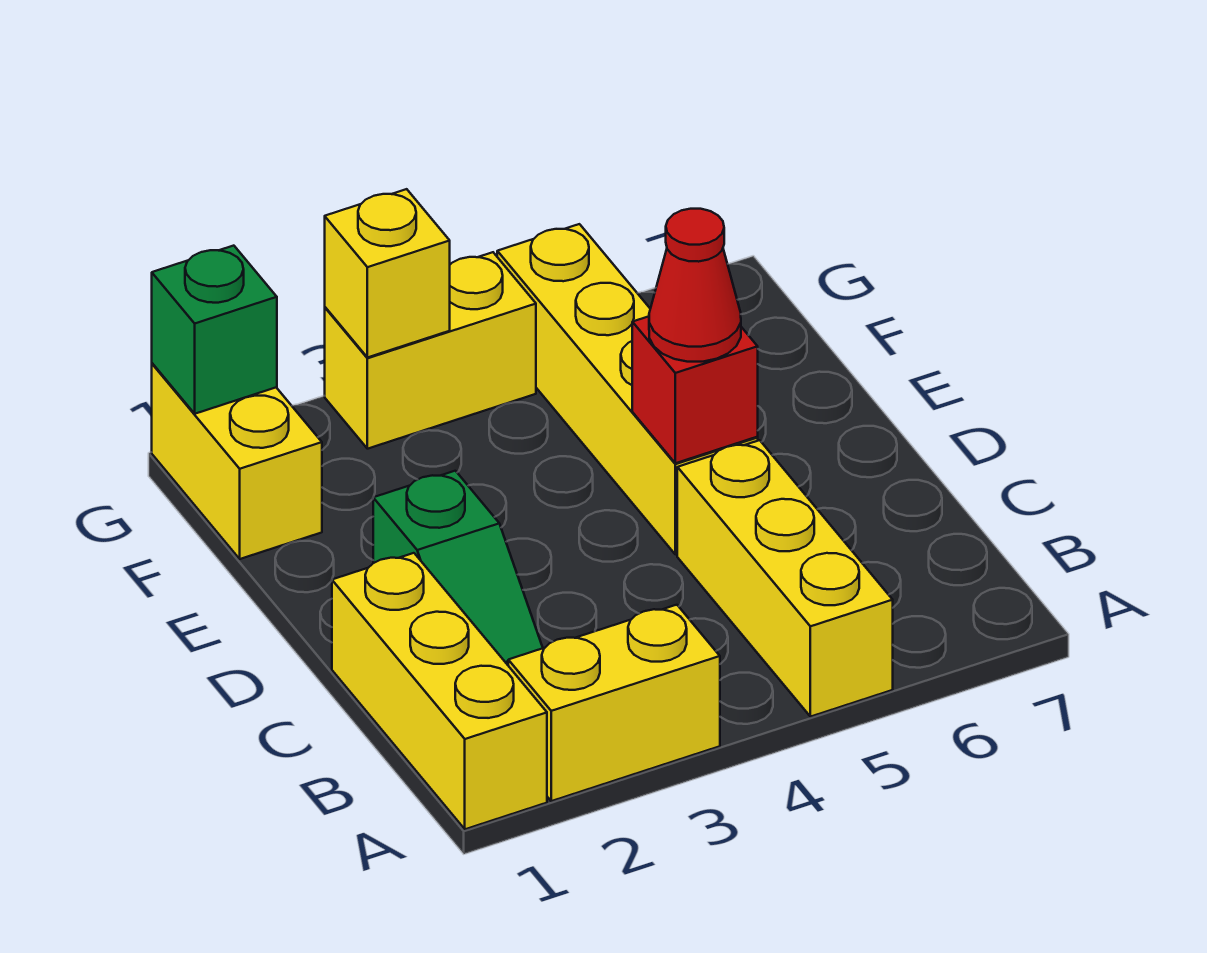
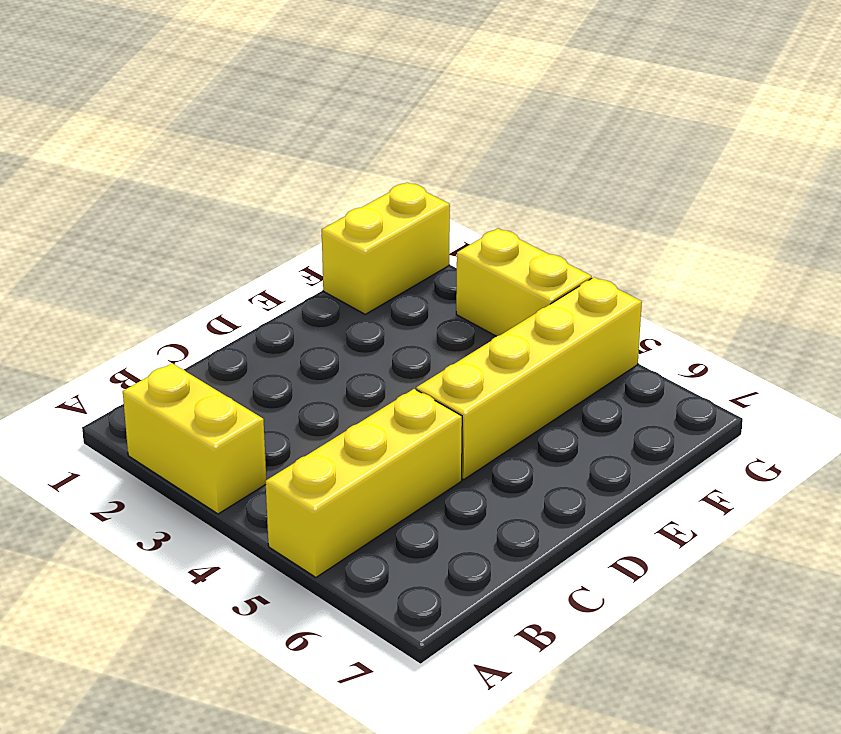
none -> yellow brick A1:C1 level 1
none -> green slope C2:D2 level 1 top D

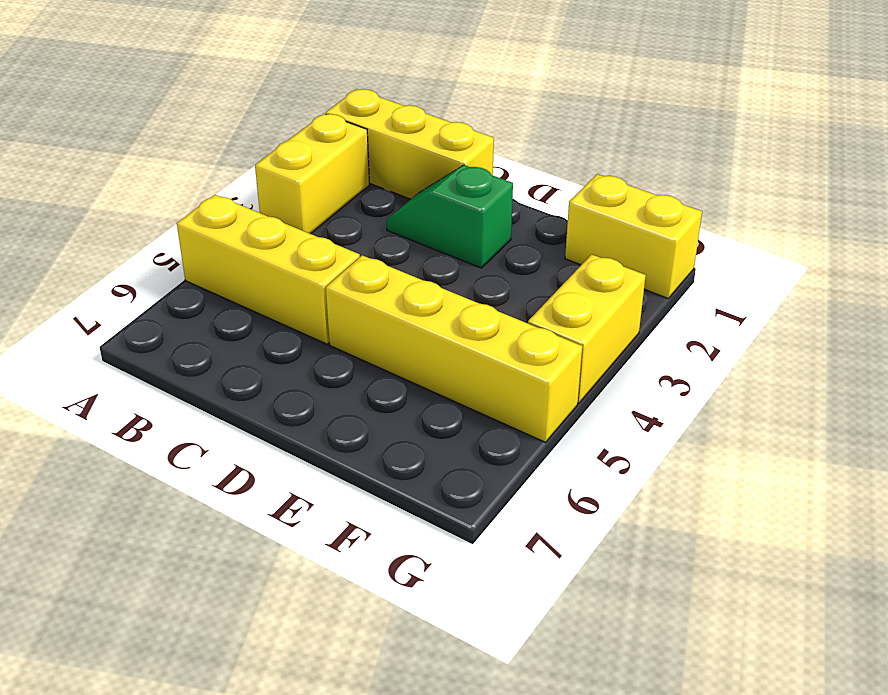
none -> red brick D5 level 2
none -> green brick G1 level 2

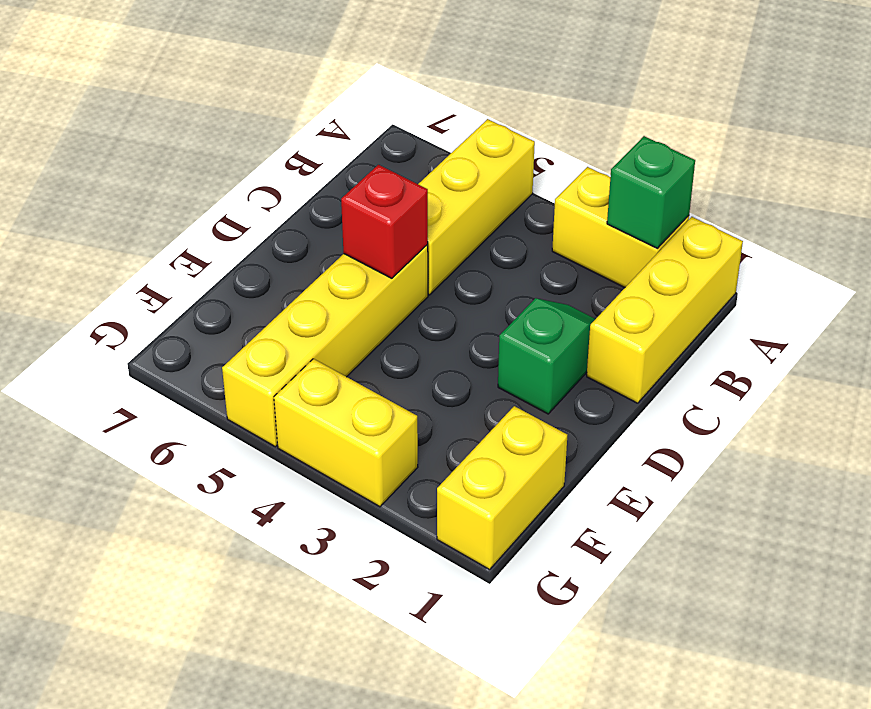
green brick A2 level 2 -> green brick G1 level 2
none -> yellow brick G3 level 2
none -> red cone D5 level 3

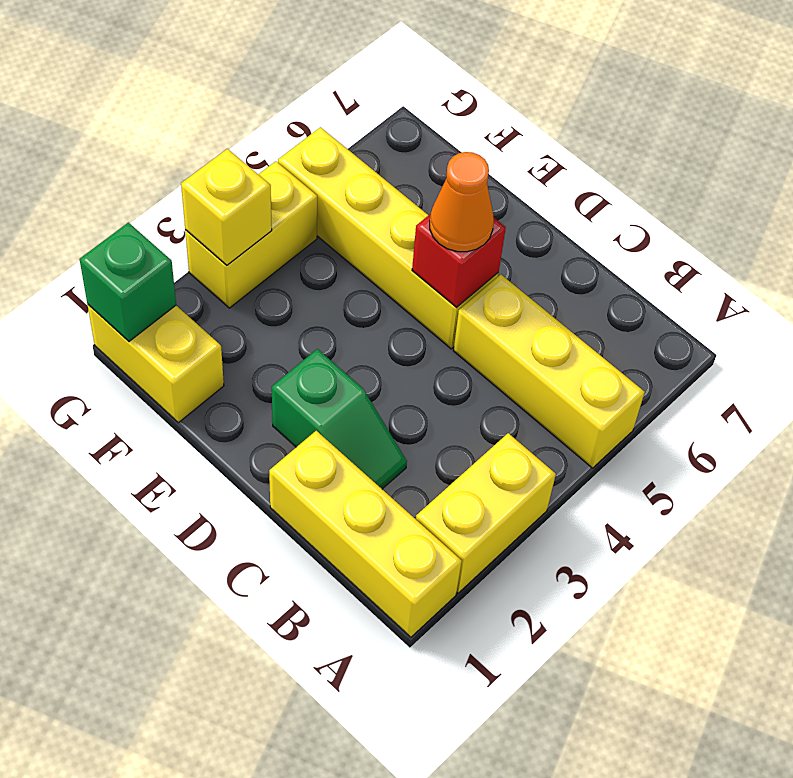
orange cone D5 level 3 -> red cone D5 level 3

